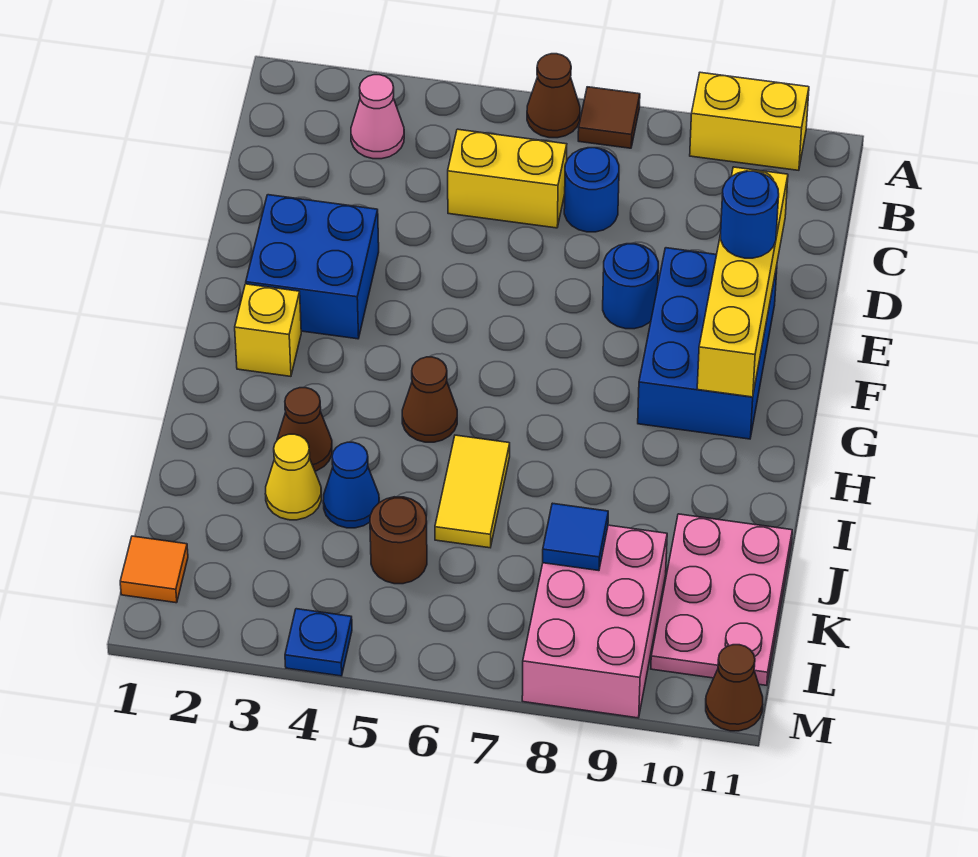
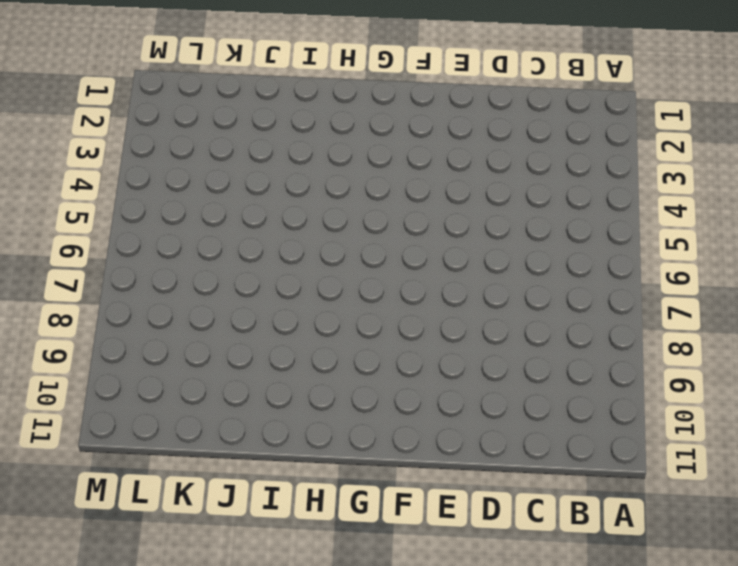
none -> brown cone A6 level 1
none -> brown tile A7 level 1
none -> yellow brick A9:A10 level 1

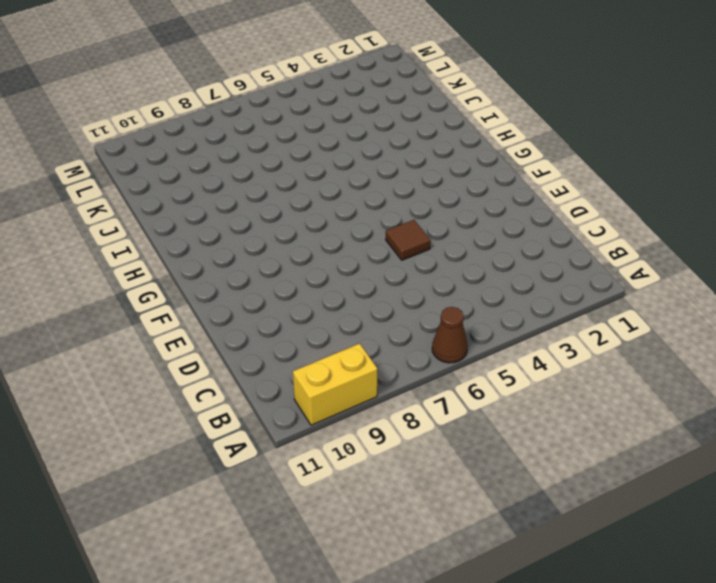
brown tile E5 level 1 -> brown tile A7 level 1
none -> pink cone B3 level 1
none -> yellow brick C5:C6 level 1
none -> blue round brick C7 level 1

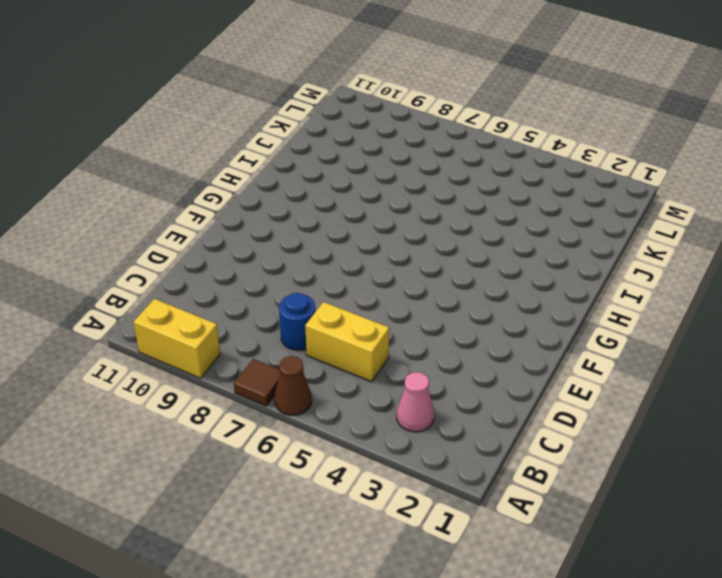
none -> blue brick E2:F3 level 1
none -> blue round brick E8 level 1
none -> blue brick E9:G10 level 1

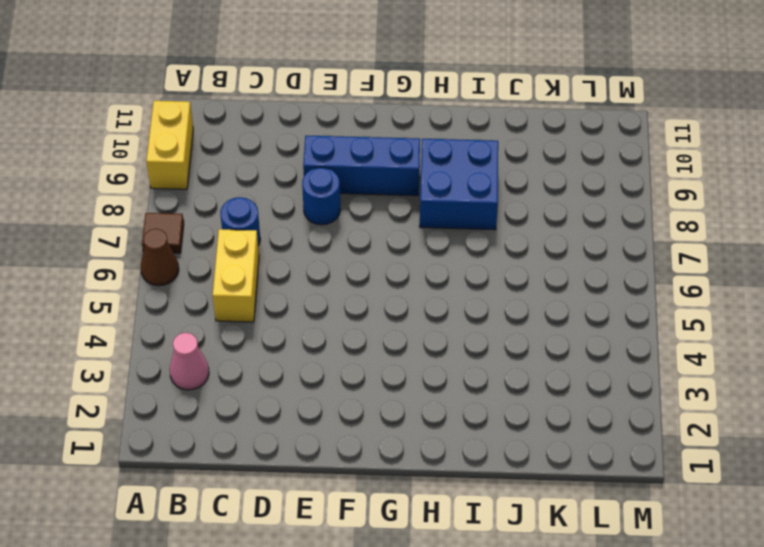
blue brick E9:G9 level 1 -> blue brick E9:G10 level 1
blue brick H8:I9 level 1 -> blue brick E2:F3 level 1
none -> yellow brick G2 level 1
none -> brown cone H5 level 1
none -> brown cone I3 level 1

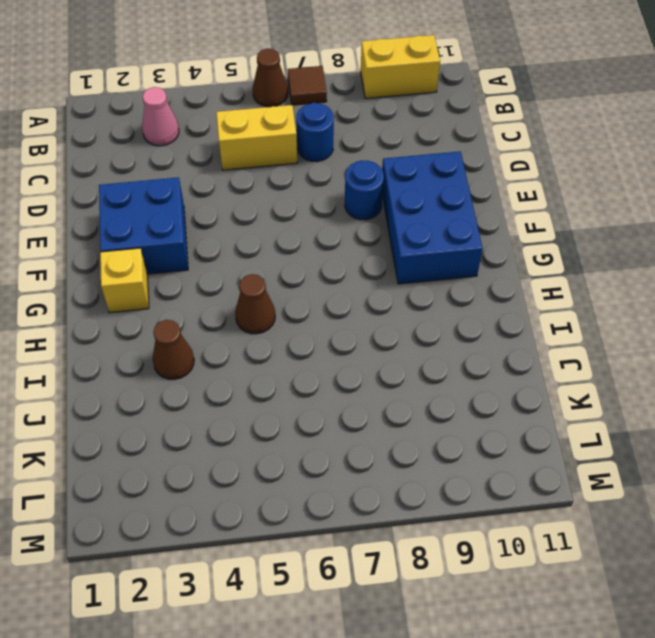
none -> yellow tile I6:J6 level 1
none -> yellow cone J3 level 1
none -> blue cone J4 level 1

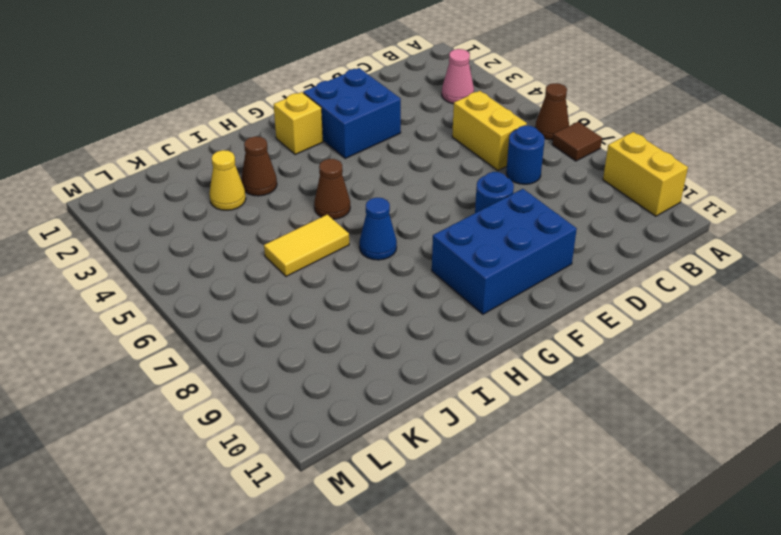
blue cone H7 level 1 -> blue cone J4 level 1
none -> pink plate J10:L11 level 1
none -> brown round brick K5 level 1
none -> pink brick K8:M9 level 1

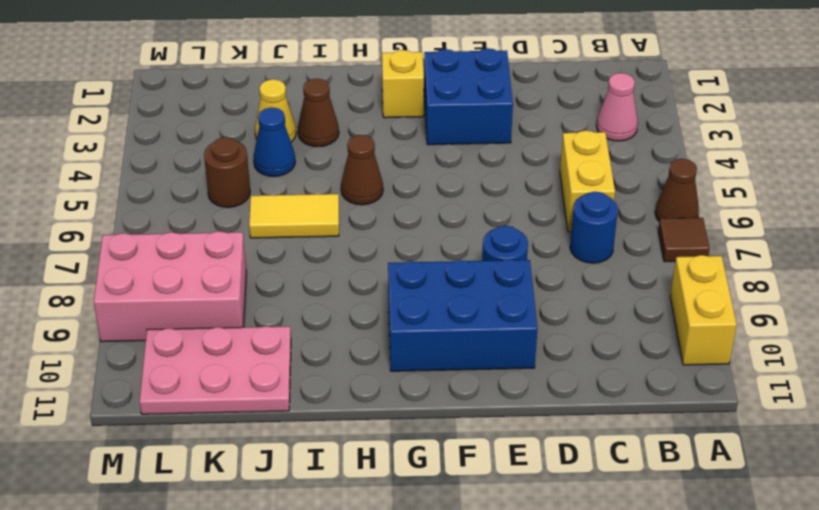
none -> orange tile L1 level 1
none -> blue plate M4 level 1
none -> brown cone M11 level 1

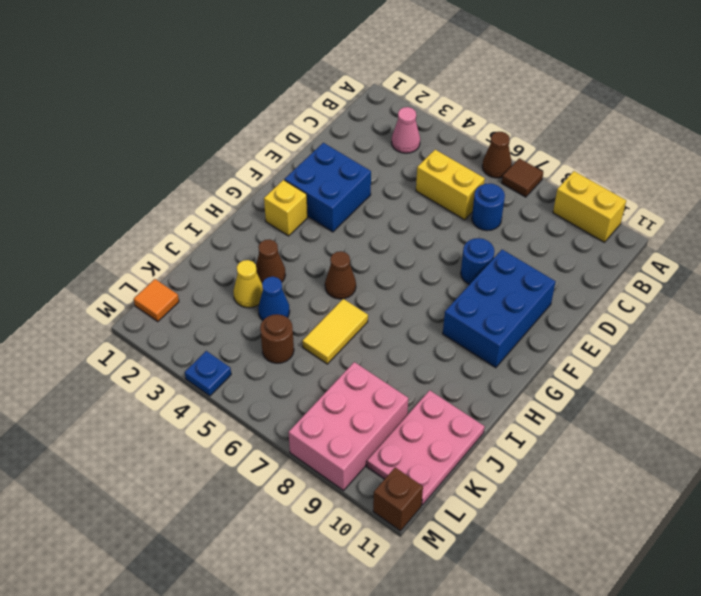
brown brick M11 level 1 -> brown cone M11 level 1
none -> yellow brick D10:G10 level 2
none -> blue tile K8 level 2
none -> blue round brick E10 level 3

